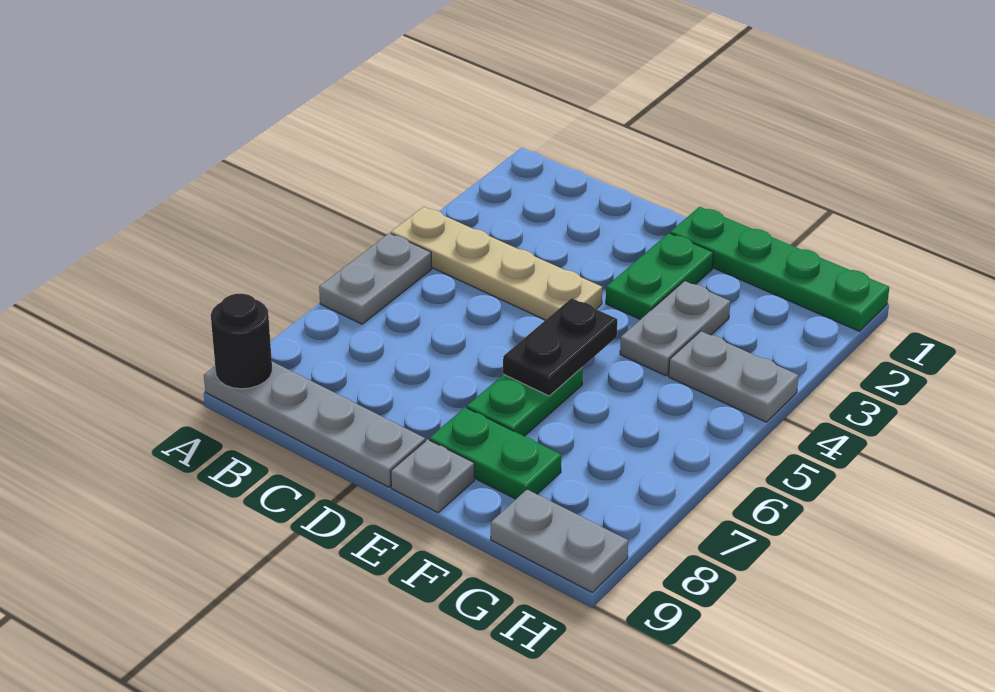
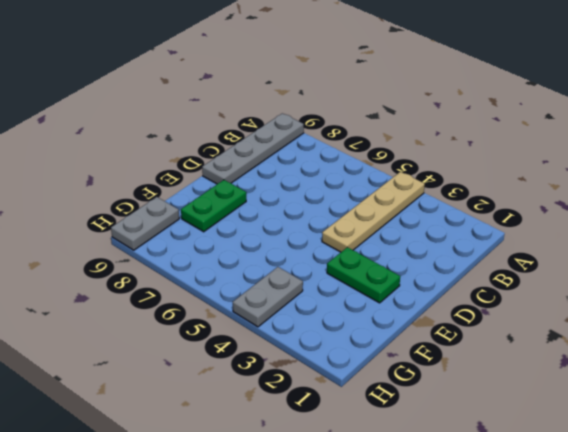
none -> grey plate A5:A6 level 1
none -> green plate E1:H1 level 1
none -> green plate E6:E7 level 1

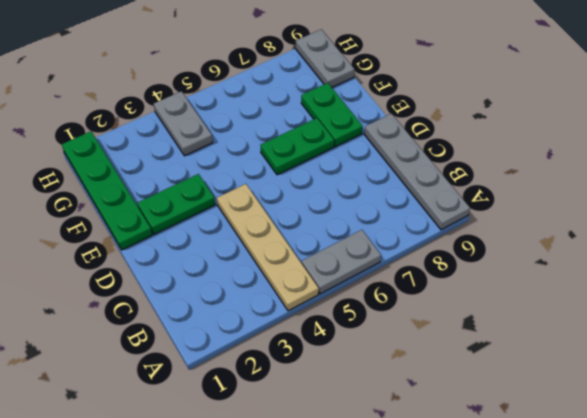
none -> grey plate E9 level 1
none -> grey plate F3:F4 level 1
none -> black round brick A9 level 2

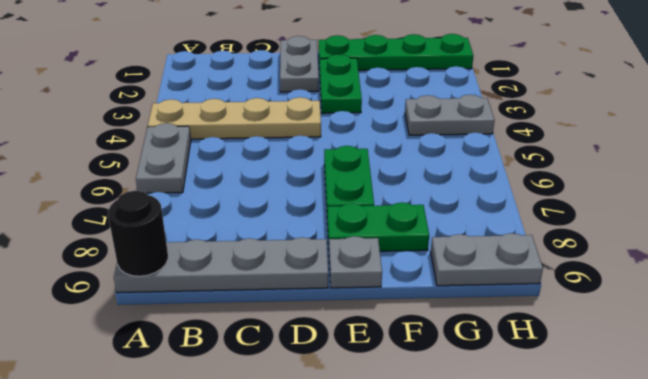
grey plate D1:D2 level 1 -> grey plate F3:F4 level 1
none -> black plate E5:E6 level 2

